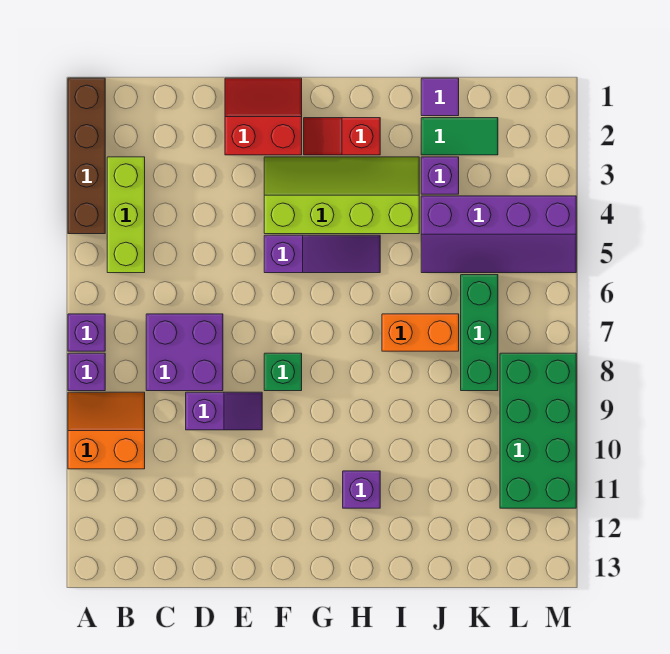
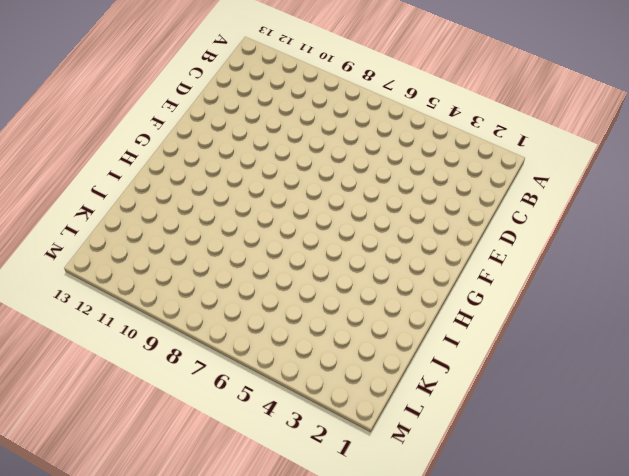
none -> brown brick A1:A4 level 1
none -> purple brick A7 level 1
none -> purple brick A8 level 1

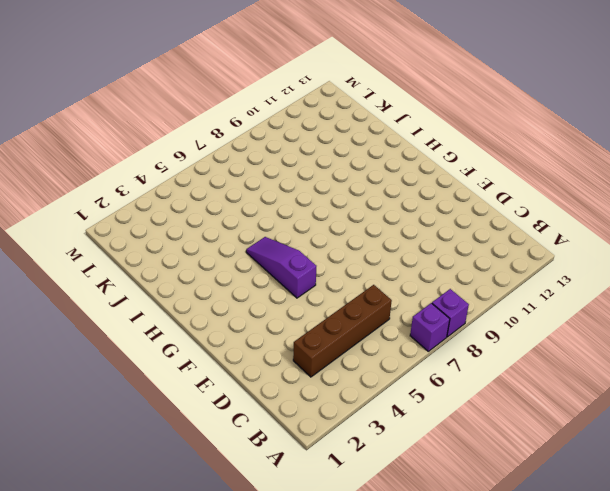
brown brick C3:C6 level 1 -> brown brick A1:A4 level 1
none -> orange slope A9:B10 level 1 top 10
none -> lime brick B3:B5 level 1
none -> purple brick C7:D8 level 1

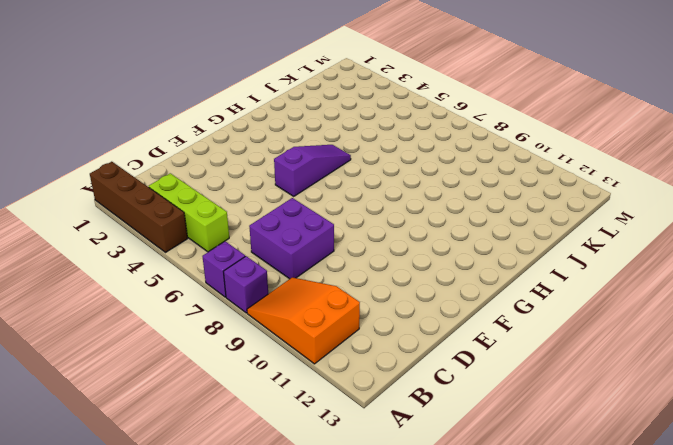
orange slope A9:B11 level 1 top 11 -> orange slope A9:B10 level 1 top 10
none -> purple slope D9:E9 level 1 top D
none -> red slope E1:F2 level 1 top 2
none -> lime slope F3:I4 level 1 top 4

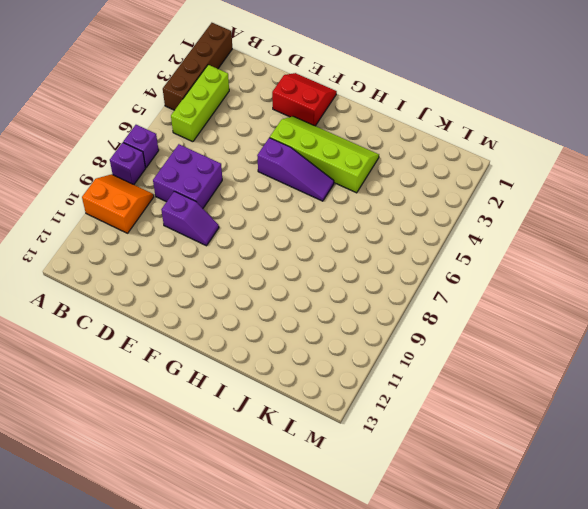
none -> green brick F8 level 1
none -> red slope G2:H2 level 1 top H
none -> purple brick H11 level 1

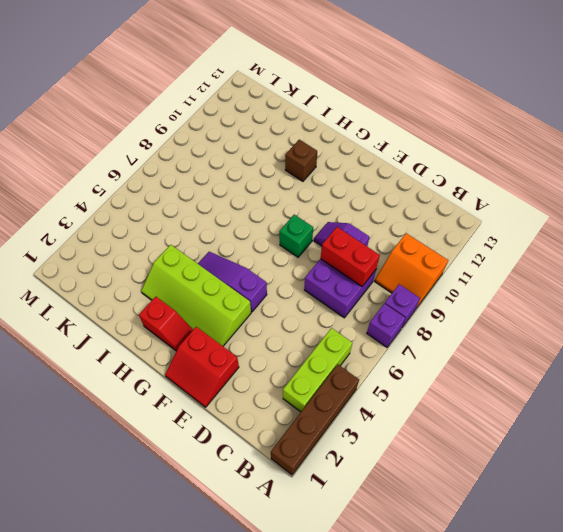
red brick C8:D8 level 2 -> none
brown brick H11 level 1 -> purple brick H11 level 1
none -> orange brick I7:J7 level 1
none -> purple tile J1 level 1
none -> green tile J2:K2 level 1

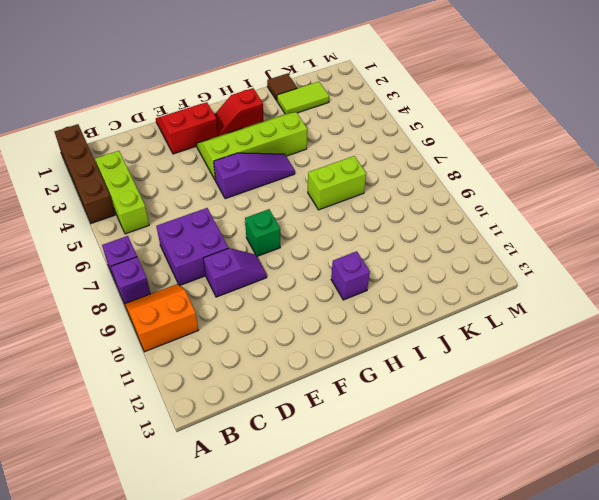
lime brick I7:J7 level 1 -> orange brick I7:J7 level 1
brown tile J1 level 1 -> purple tile J1 level 1
lime tile J2:K2 level 1 -> green tile J2:K2 level 1
none -> purple brick J3 level 1
none -> purple slope J4:M5 level 1 top 4
none -> green brick K6:K8 level 1

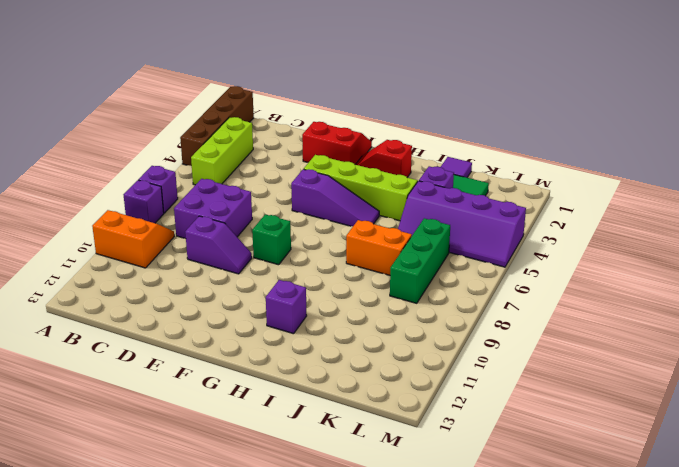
none -> green brick L8:M11 level 1

